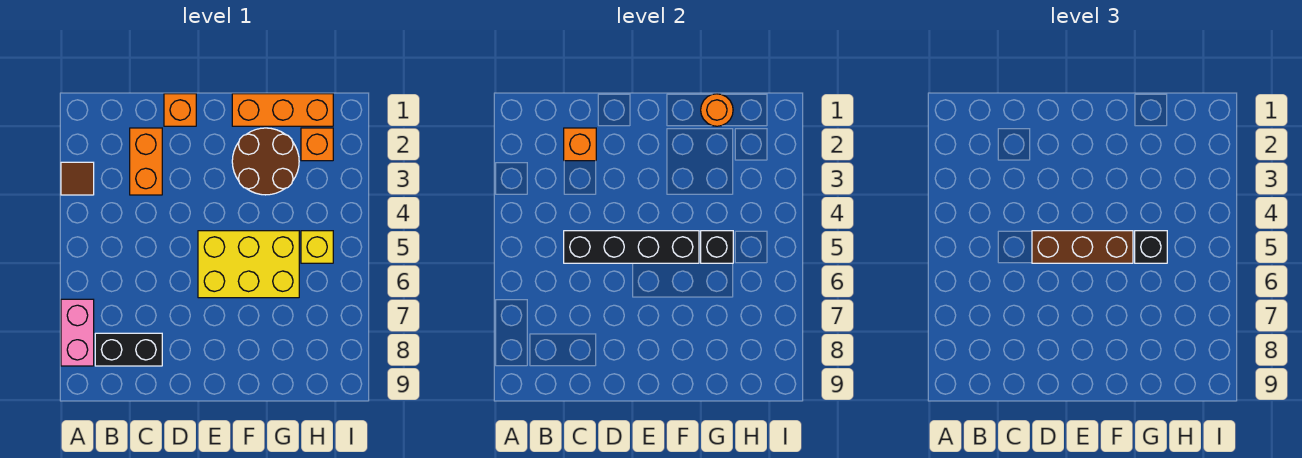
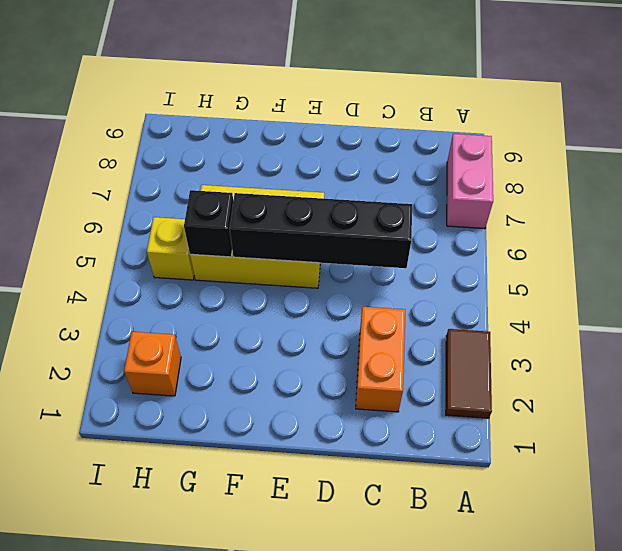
brown tile A2:A3 level 1 -> brown tile A3 level 1
none -> black brick B8:C8 level 1
none -> orange brick D1 level 1
none -> orange brick F1:H1 level 1

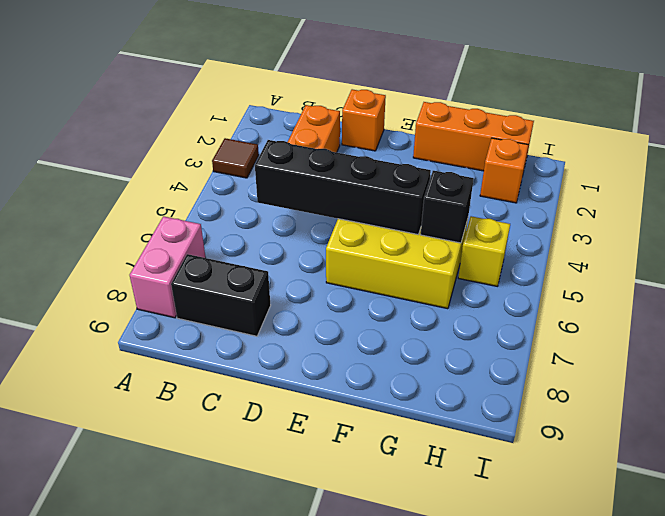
none -> brown round brick F2:G3 level 1
none -> orange brick C2 level 2
none -> orange round brick G1 level 2

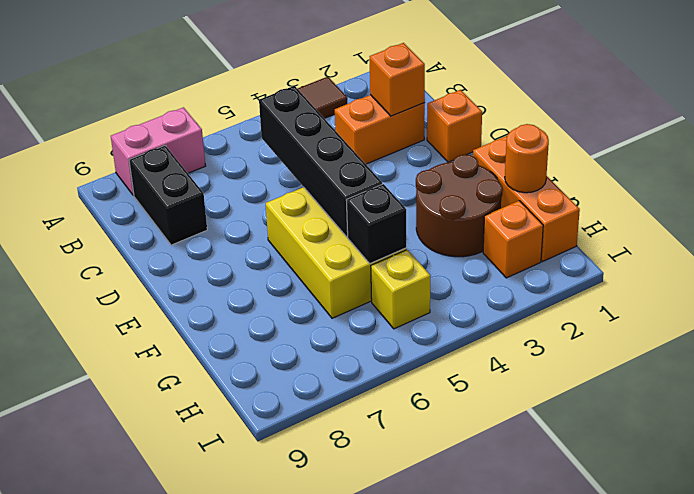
none -> brown brick D5:F5 level 3
none -> black brick G5 level 3

